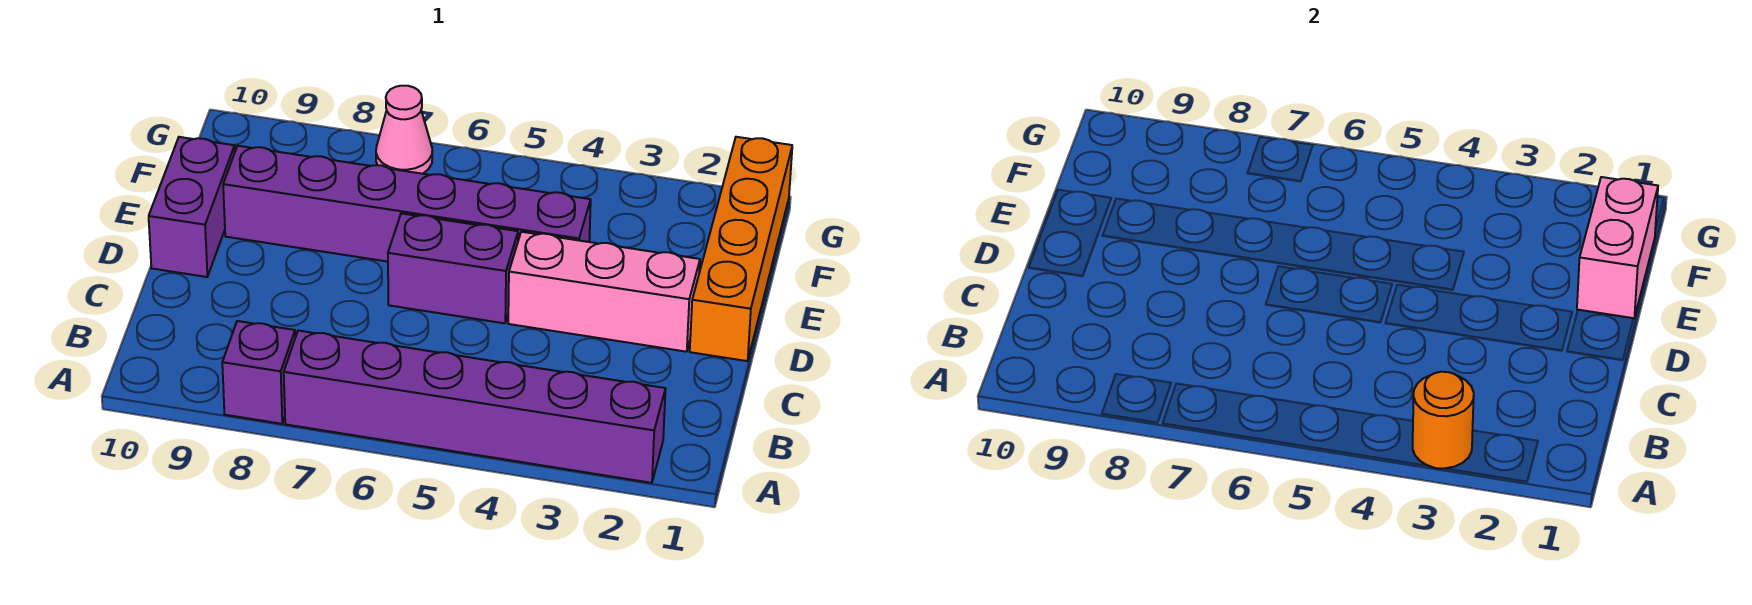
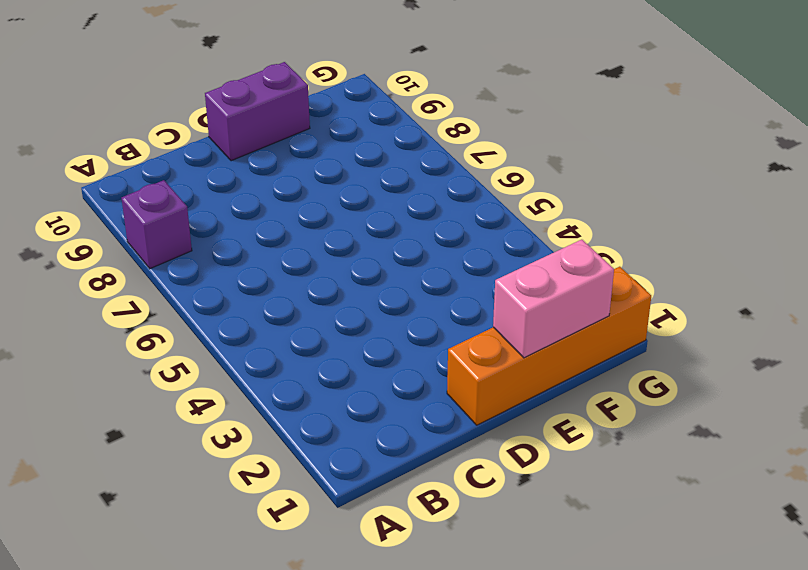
none -> purple brick A2:A7 level 1
none -> pink brick D2:D4 level 1

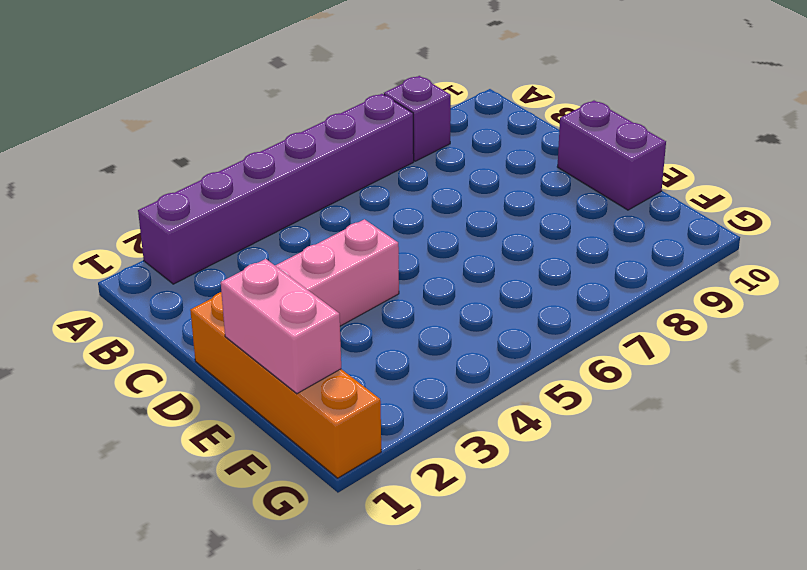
none -> purple brick D5:D6 level 1
none -> purple brick E4:E9 level 1

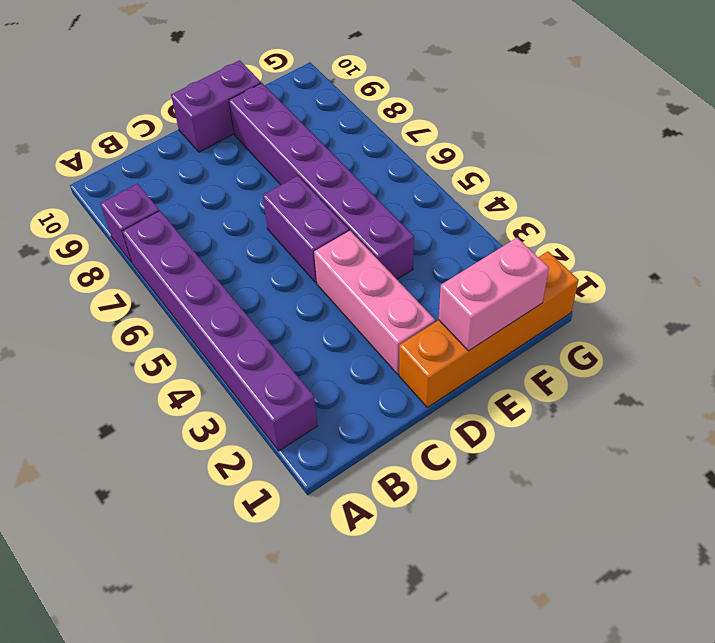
none -> pink cone G7 level 1
none -> orange round brick A3 level 2

